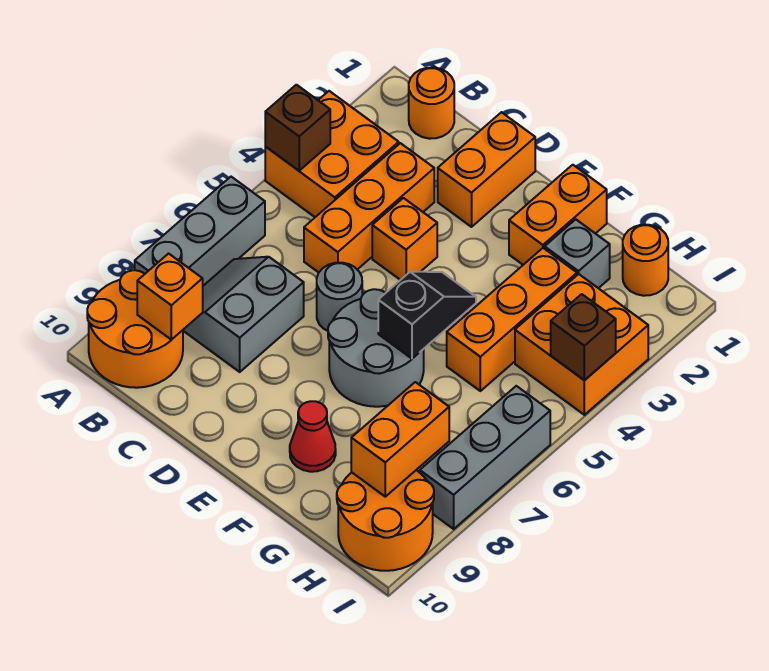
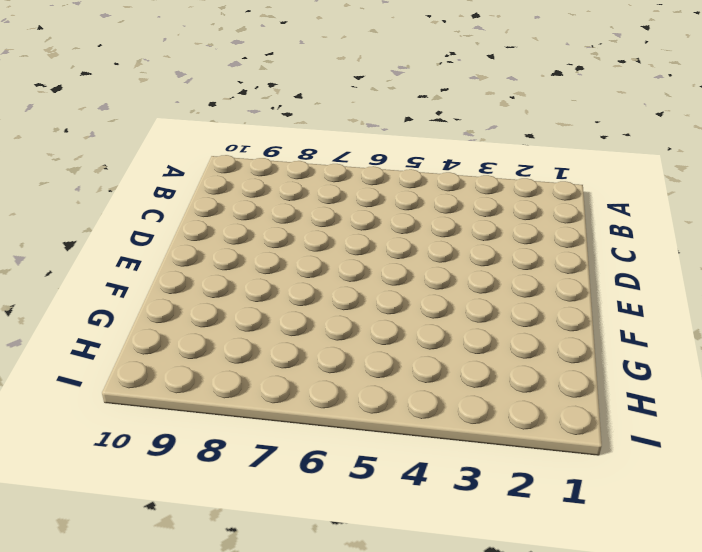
none -> orange brick A3:B4 level 1
none -> grey brick A6:A8 level 1
none -> orange round brick A9:B10 level 1

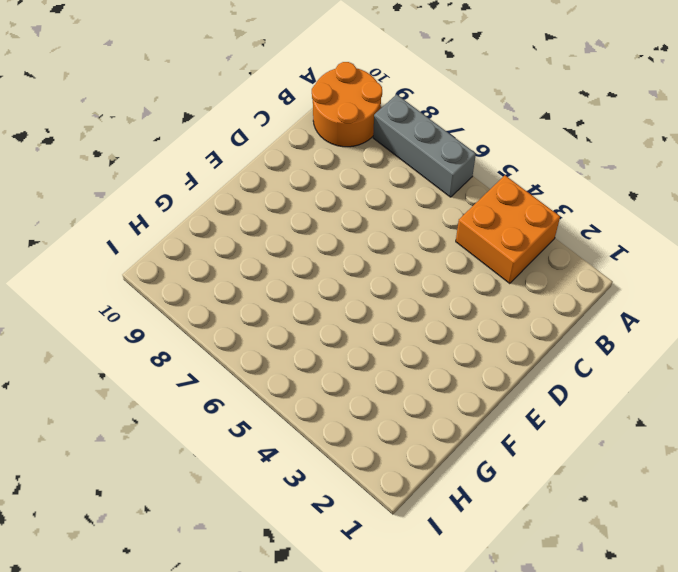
none -> orange round brick B1 level 1
none -> grey slope B7:C8 level 1 top C
none -> orange brick C3:C5 level 1

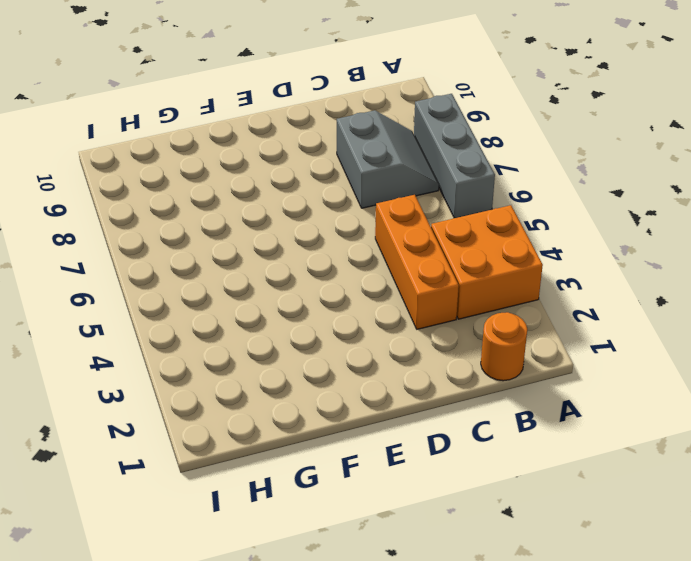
none -> orange round brick A9:B10 level 1
none -> orange brick D1:D2 level 1
none -> orange brick D4 level 1

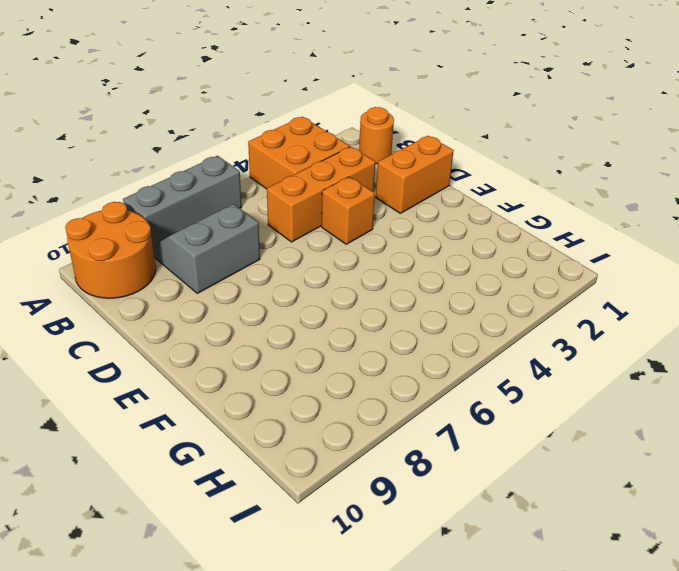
none -> grey round brick D6 level 1
none -> grey round brick E6:F7 level 1
none -> orange brick F1:F2 level 1

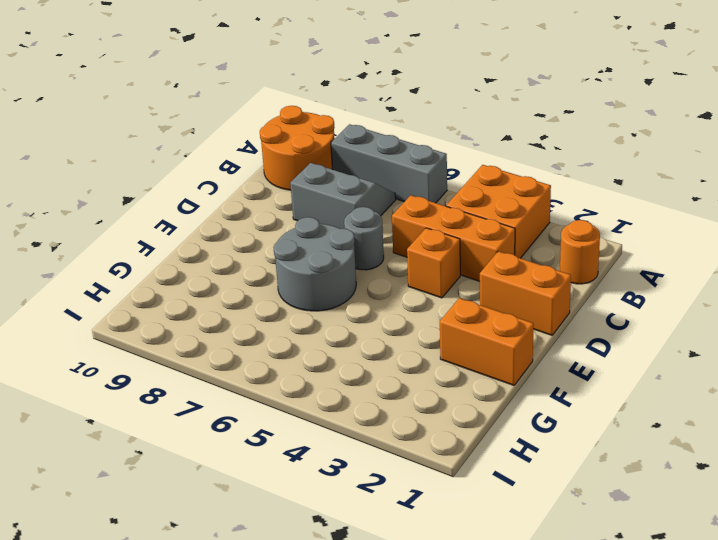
none -> red cone F9 level 1
none -> grey brick G2 level 1
none -> orange brick G3:G5 level 1

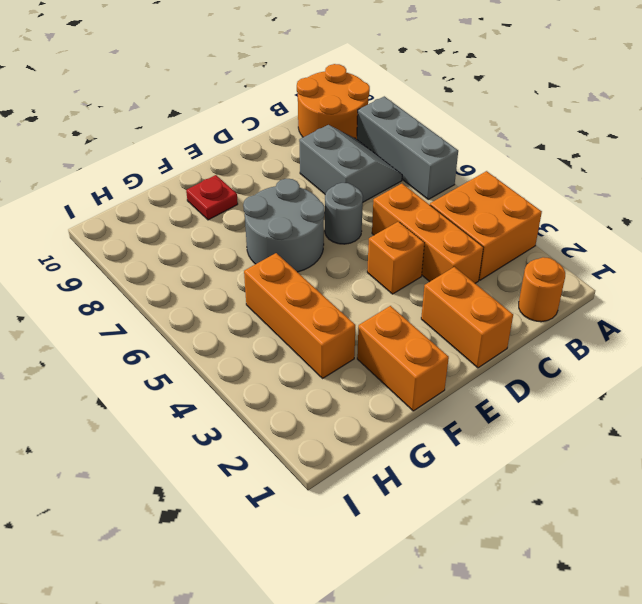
red plate F9 level 1 -> red cone F9 level 1
none -> grey brick G2 level 1
none -> orange round brick H1 level 1
none -> orange brick H3:I4 level 1

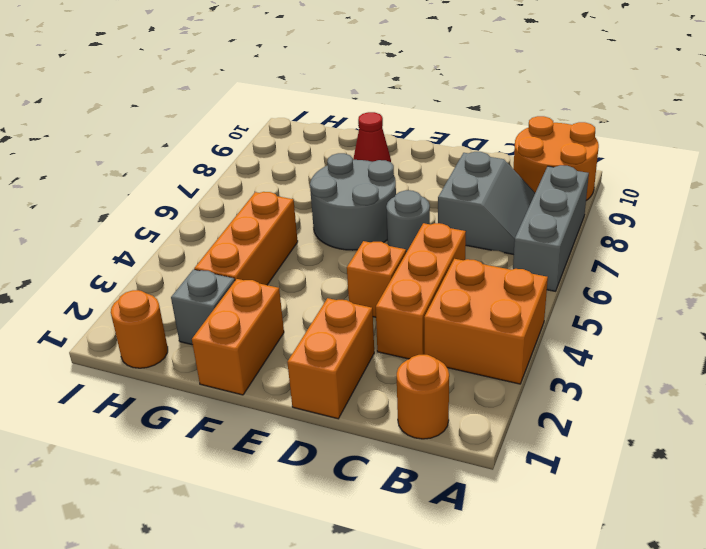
none -> orange brick H3:I4 level 1
none -> orange round brick H9:I10 level 1
none -> grey brick I6:I8 level 1

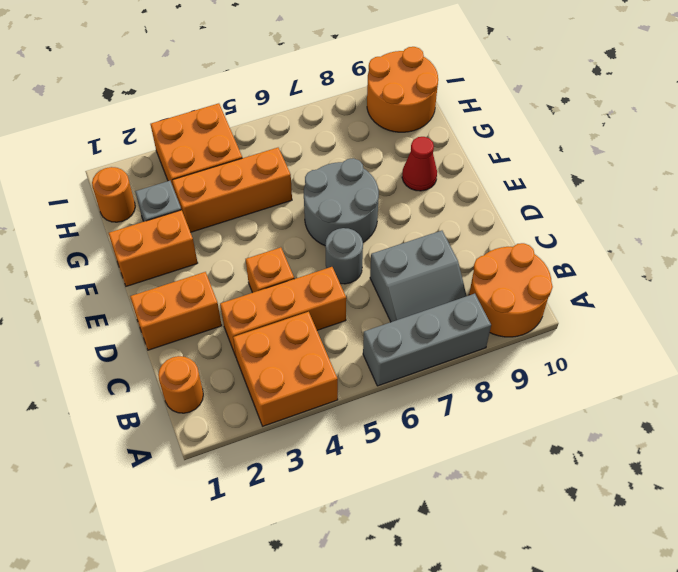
none -> grey brick I6:I8 level 1
none -> brown brick A4 level 2
none -> orange brick B9 level 2

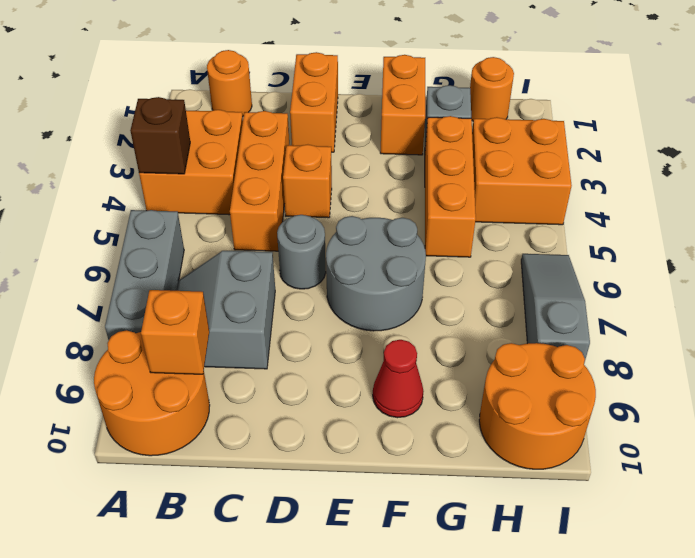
grey slope I6:I8 level 1 top 8 -> grey brick I6:I8 level 1
none -> black slope F5:F6 level 2 top 6
none -> orange brick H8:H9 level 2
none -> brown brick I4 level 2

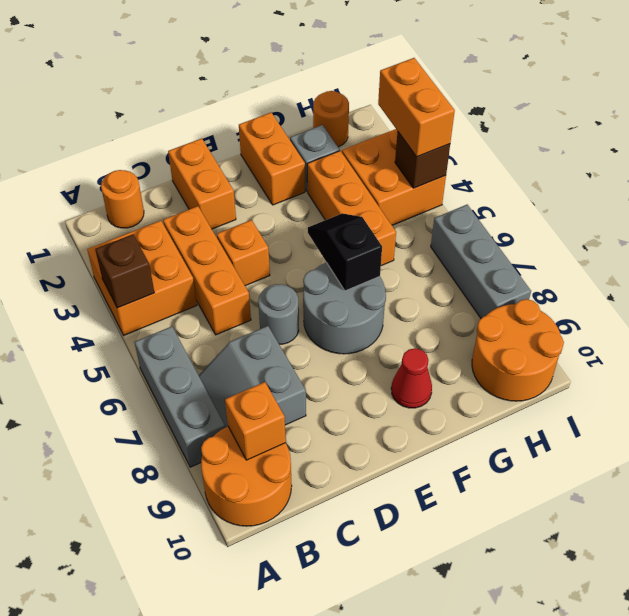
orange brick I3:I4 level 3 -> orange brick H8:H9 level 2

